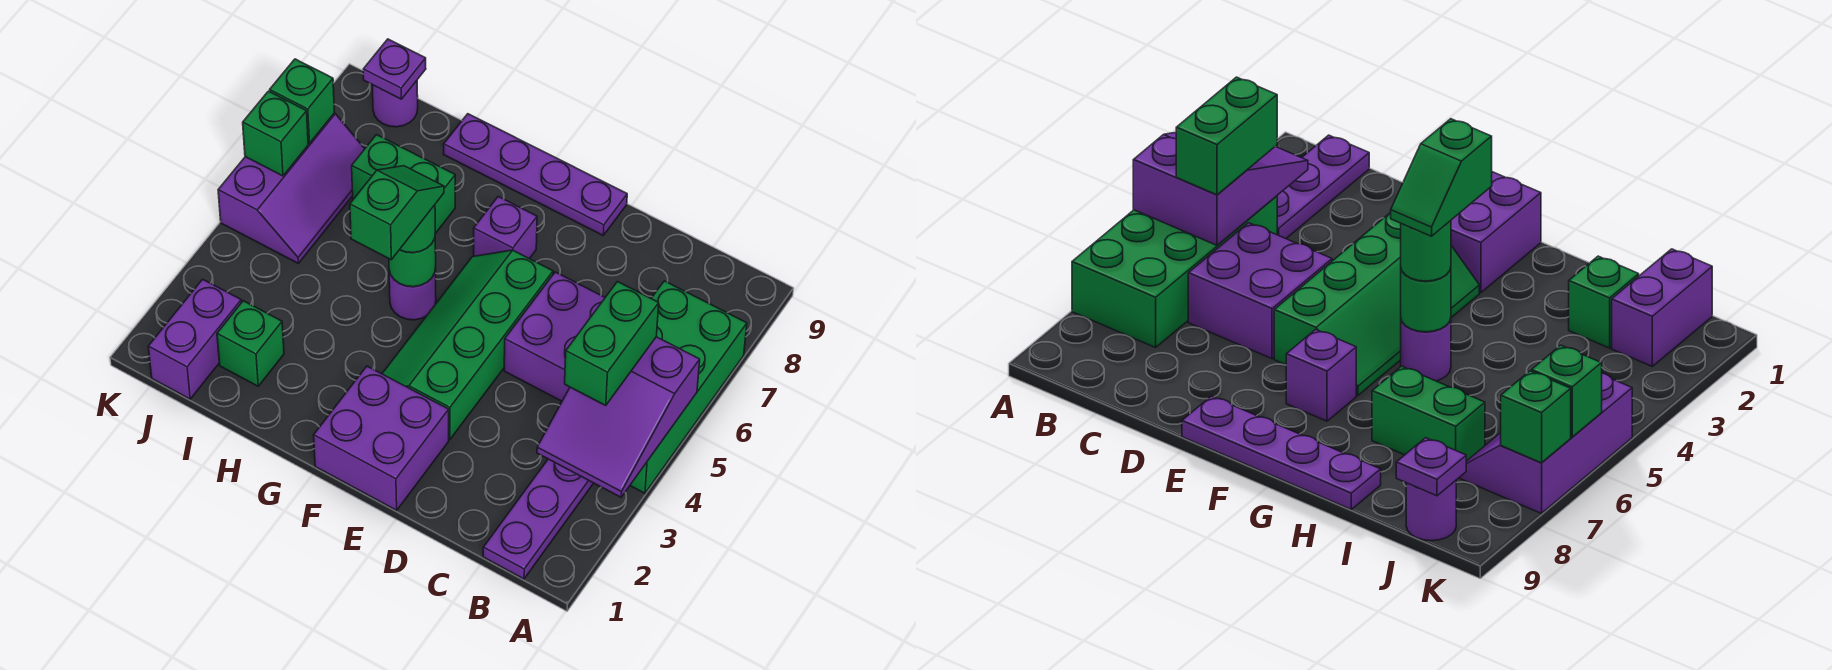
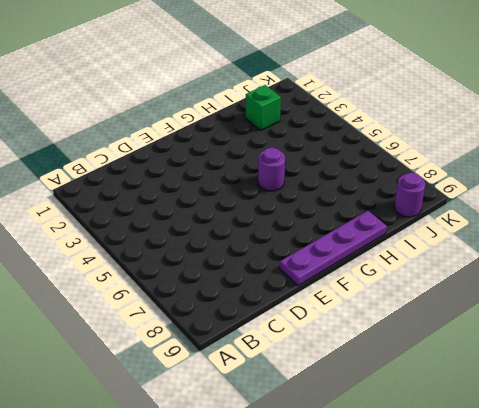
none -> green brick A4:B7 level 1
none -> purple plate B1:B3 level 1
none -> purple brick C5:D6 level 1

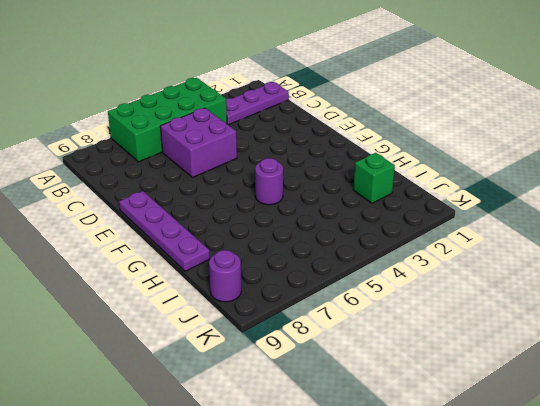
none -> purple brick E1:F2 level 1
none -> green slope E3:F6 level 1 top E
none -> purple brick F7 level 1

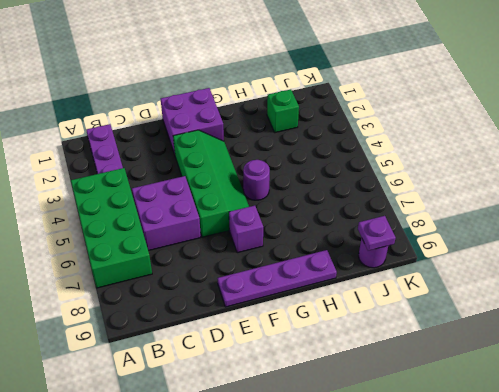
none -> green brick H7:I7 level 1
none -> purple brick J1:J2 level 1
none -> purple slope J5:K7 level 1 top K

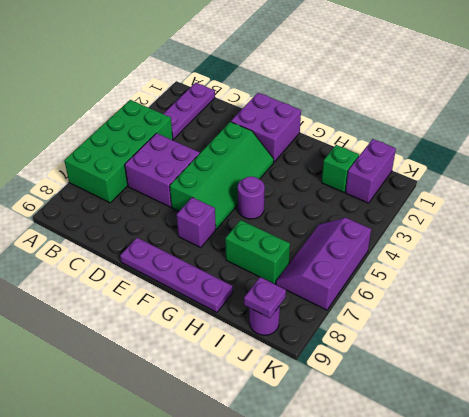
none -> purple slope A3:B5 level 2 top 5
none -> green round brick G5 level 2
none -> green brick K6 level 2

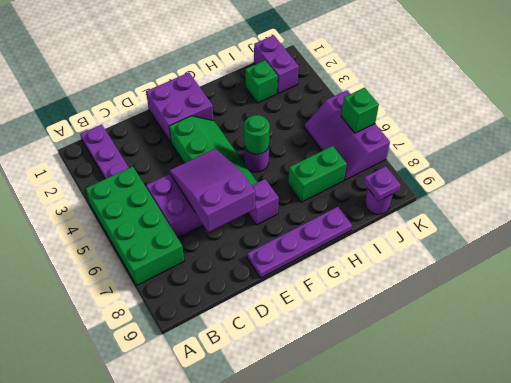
purple slope D5:E7 level 2 top 7 -> purple slope A3:B5 level 2 top 5
none -> green brick K7 level 2
none -> green brick B4:B5 level 3
none -> green round brick G5 level 3

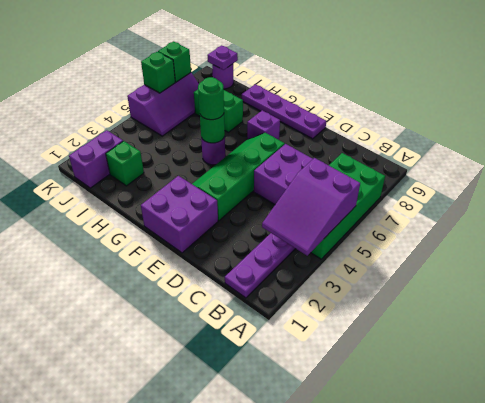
none -> green brick B4:B5 level 3
none -> green slope G4:G5 level 4 top 4

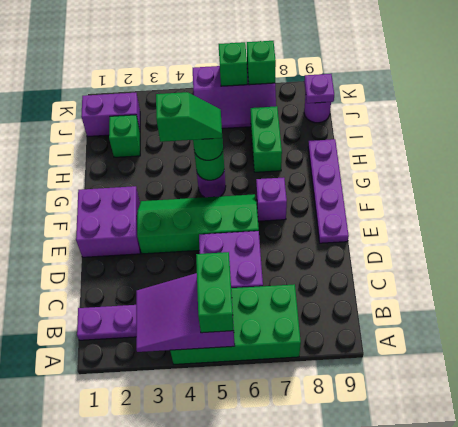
green brick A5:B5 level 3 -> green brick B4:B5 level 3

